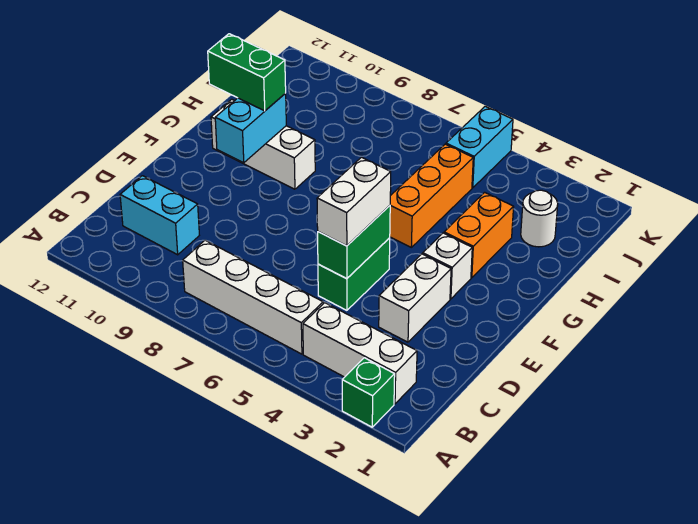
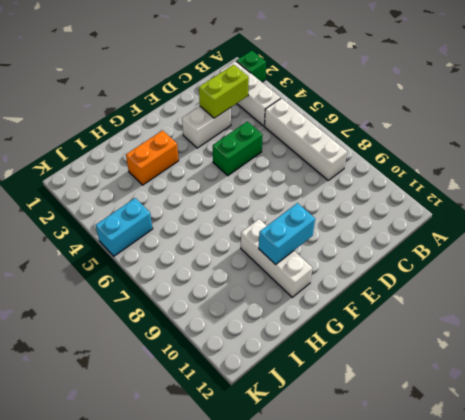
lime brick C3:D3 level 2 -> none
none -> cyan brick C10:C11 level 1
none -> white brick F3 level 1
none -> orange brick G5:I5 level 1

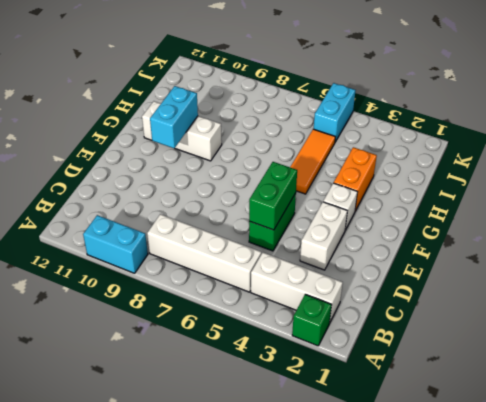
cyan brick A9:A10 level 1 -> cyan brick C10:C11 level 1
orange tile G5:I5 level 1 -> orange brick G5:I5 level 1
none -> white round brick I2 level 1
none -> white brick D5:E5 level 3
none -> green brick G10:G11 level 3

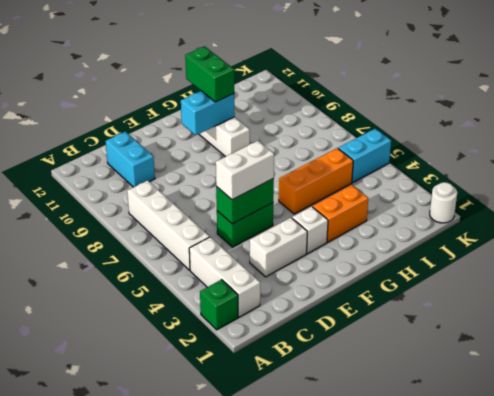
white round brick K1 level 1 -> white round brick I2 level 1

